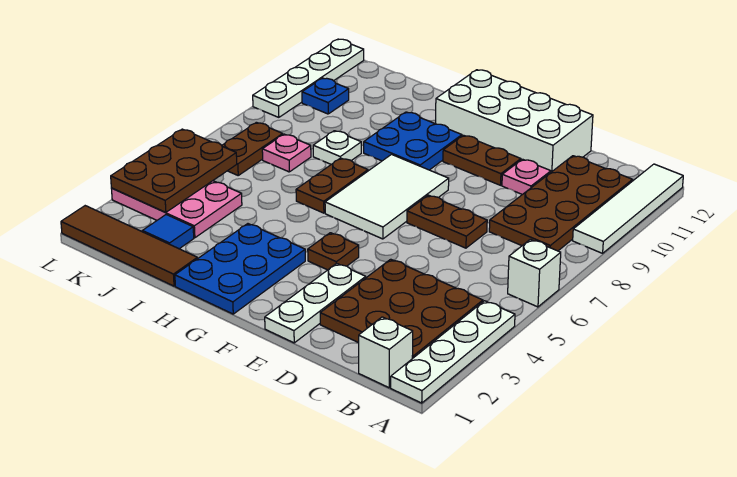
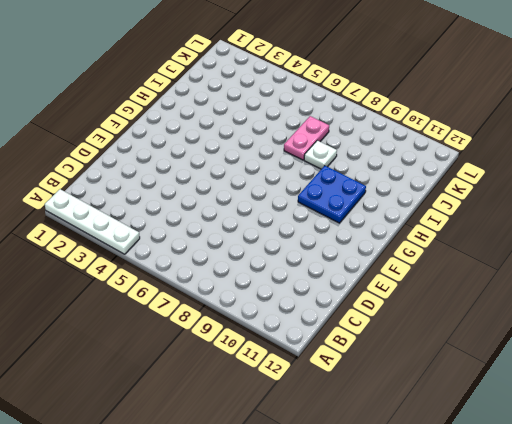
pink plate I7:J7 level 1 -> pink plate J7 level 1
none -> white brick A6 level 1
none -> white tile A9:A12 level 1
none -> white brick B1 level 1

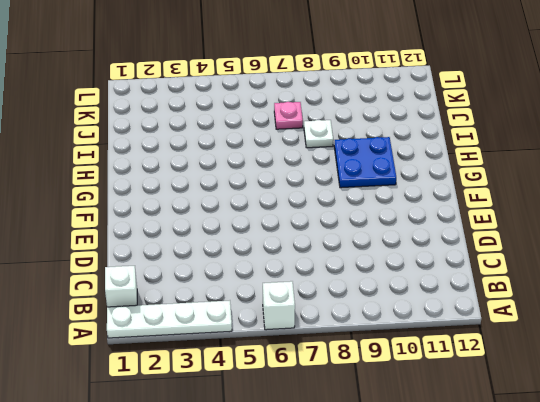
none -> white tile A9:A12 level 1
none -> brown plate B2:D4 level 1
none -> brown plate B8:C11 level 1

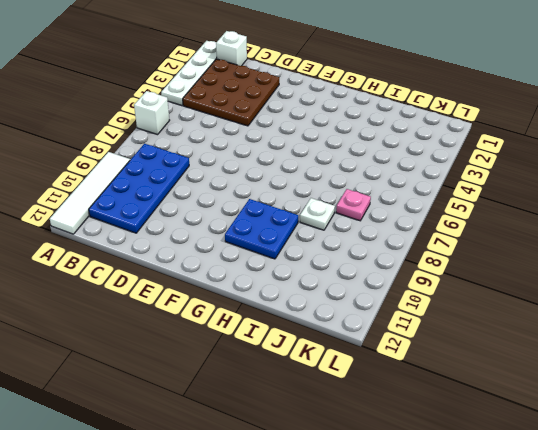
blue plate B8:C11 level 1 -> brown plate B8:C11 level 1
none -> brown plate D7:E7 level 1
none -> pink plate D10 level 1
none -> white brick D11:G12 level 1

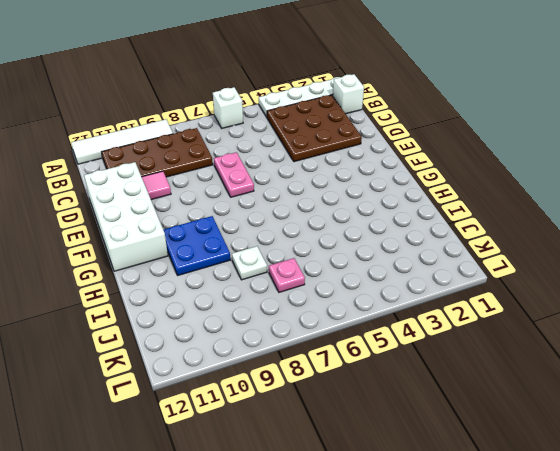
pink plate D7:E7 level 1 -> brown plate D7:E7 level 1
pink tile D10 level 1 -> pink plate D10 level 1
none -> white plate E1:E3 level 1
none -> brown plate E10:F10 level 1
none -> brown plate F4 level 1

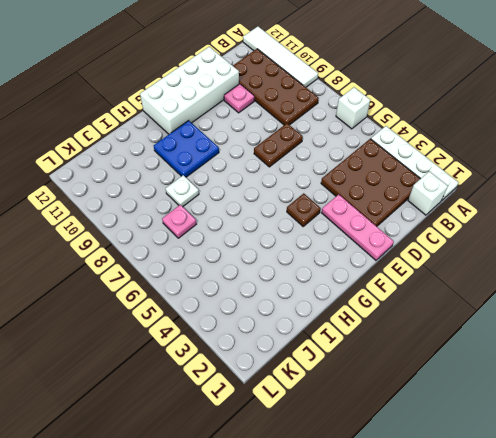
pink plate E1:E3 level 1 -> white plate E1:E3 level 1
none -> brown plate E10:F10 level 1
none -> white tile F6:G8 level 1
none -> blue plate G1:H3 level 1

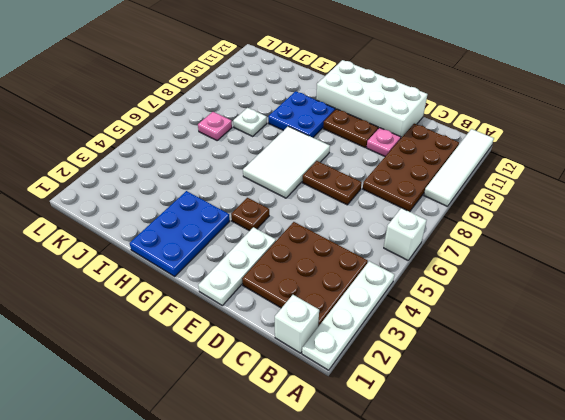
none -> brown plate H6:H7 level 1
none -> brown tile I1:L1 level 1
none -> blue tile J2 level 1

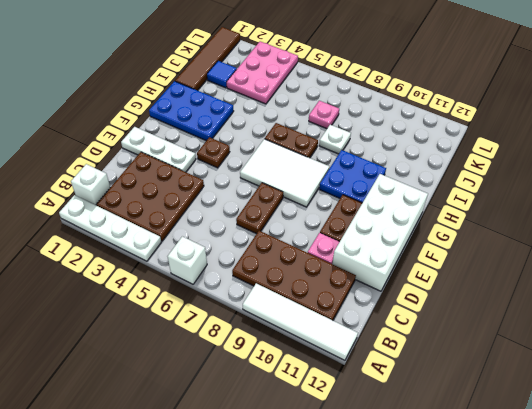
none -> brown plate K6:K7 level 1
none -> blue plate K10 level 1
none -> white plate L9:L12 level 1

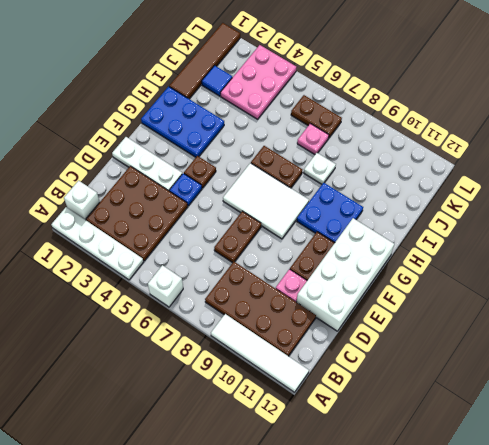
blue plate E4 level 1 -> blue plate K10 level 1
none -> white plate L9:L12 level 1
none -> brown plate K3:L5 level 2

